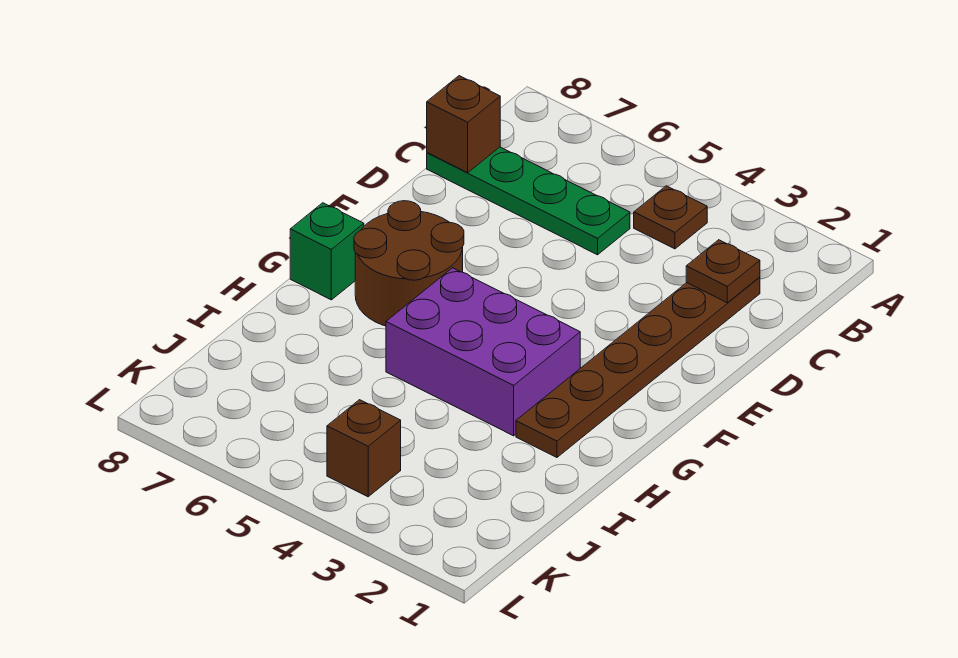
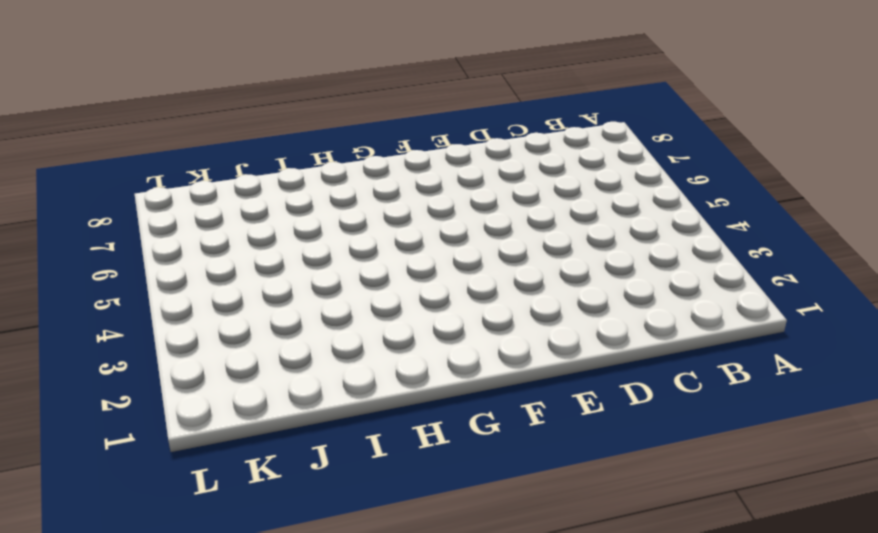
none -> brown plate B4 level 1
none -> brown plate C2:H2 level 1

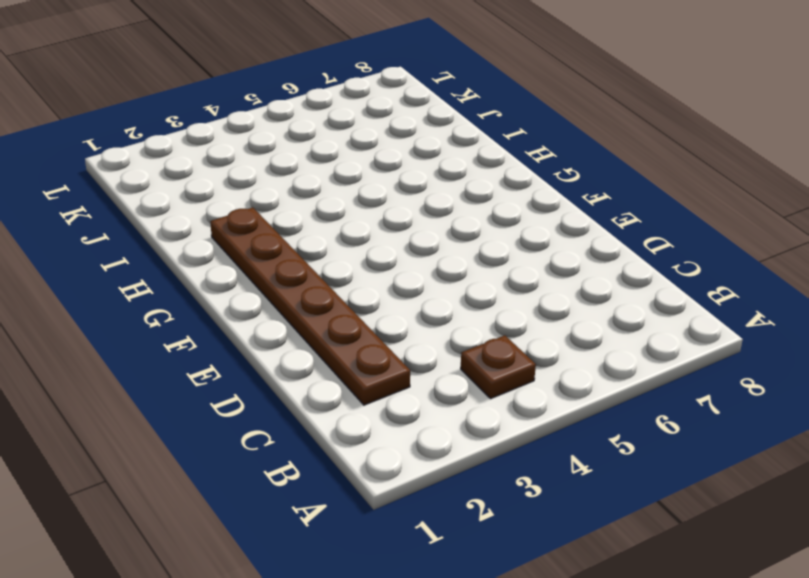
none -> green plate C5:C8 level 1
none -> brown round brick F6:G7 level 1

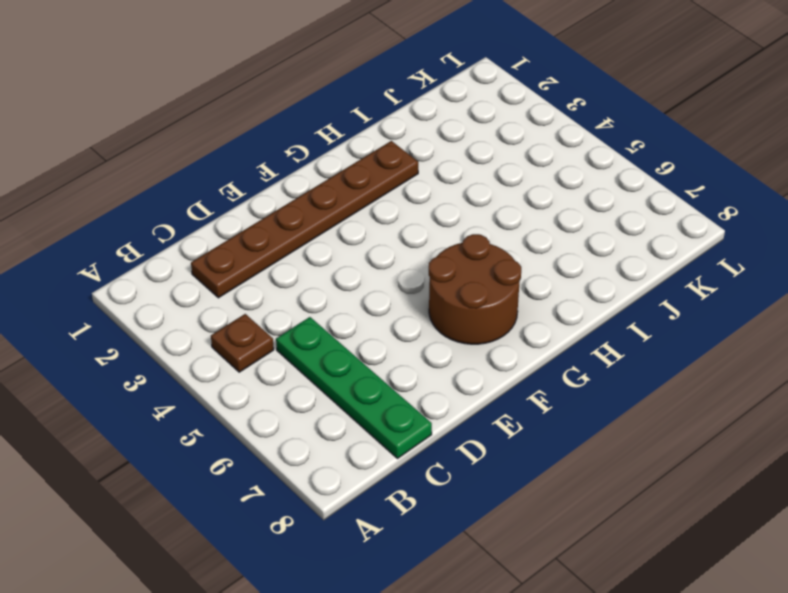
none -> purple brick G3:H5 level 1
none -> green brick G8 level 1

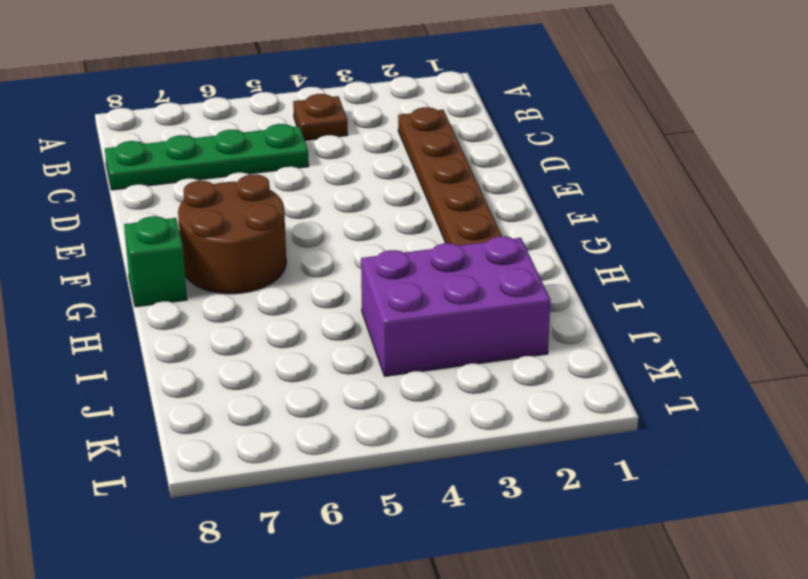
purple brick I2:J4 level 1 -> purple brick G3:H5 level 1
none -> brown brick K4 level 1
none -> brown plate C2 level 2

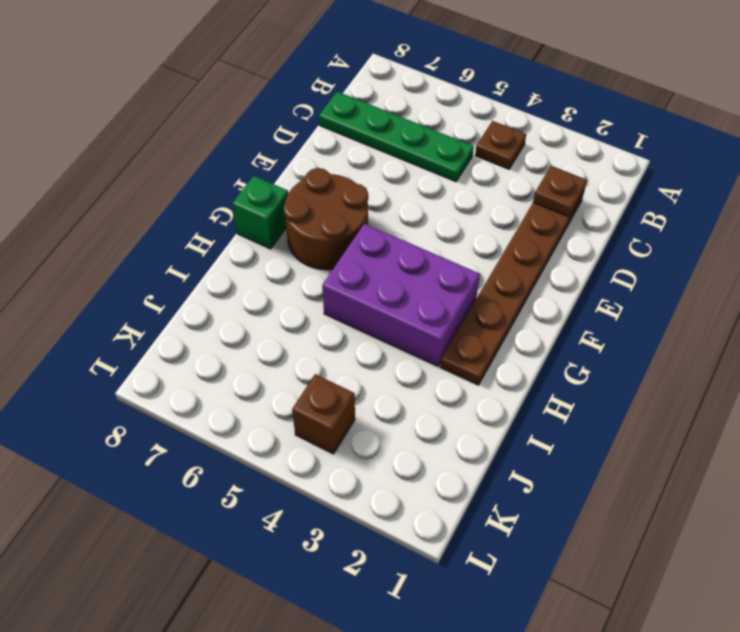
none -> brown brick C8 level 2

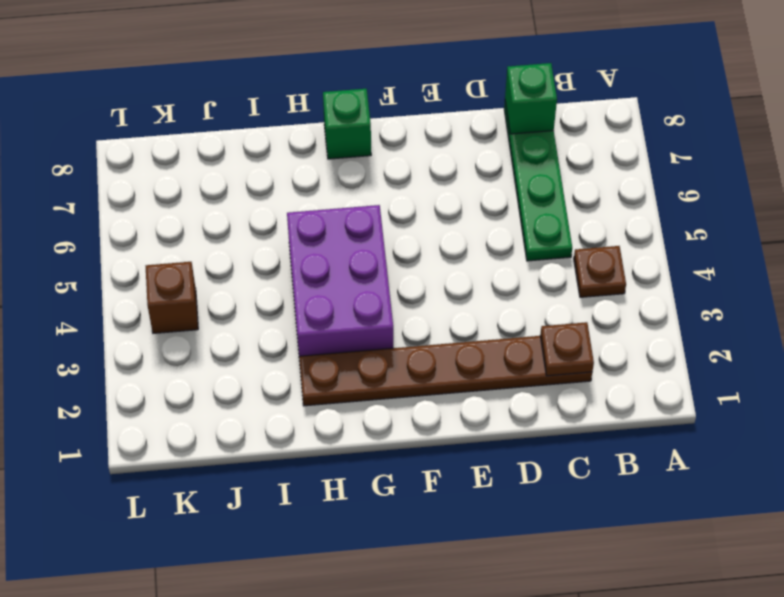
green brick C8 level 2 -> brown brick C8 level 2
none -> brown round brick F6:G7 level 1

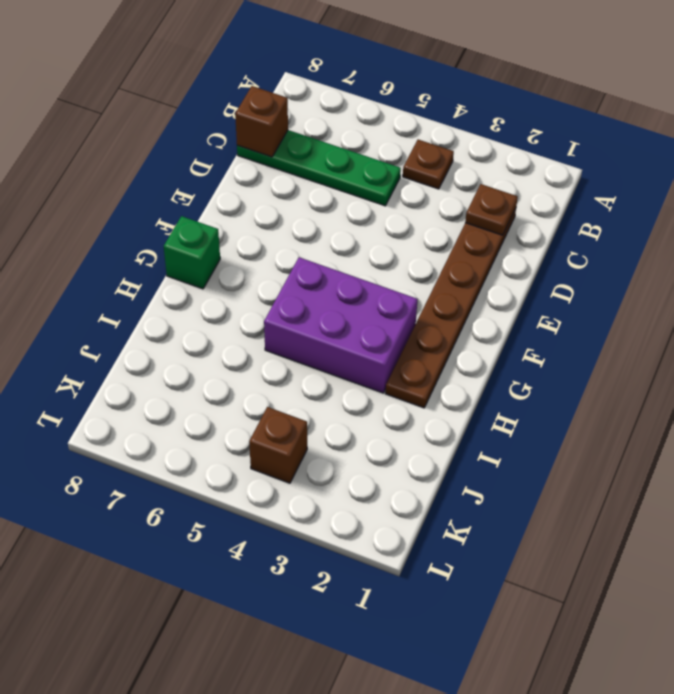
none -> brown round brick F6:G7 level 1

